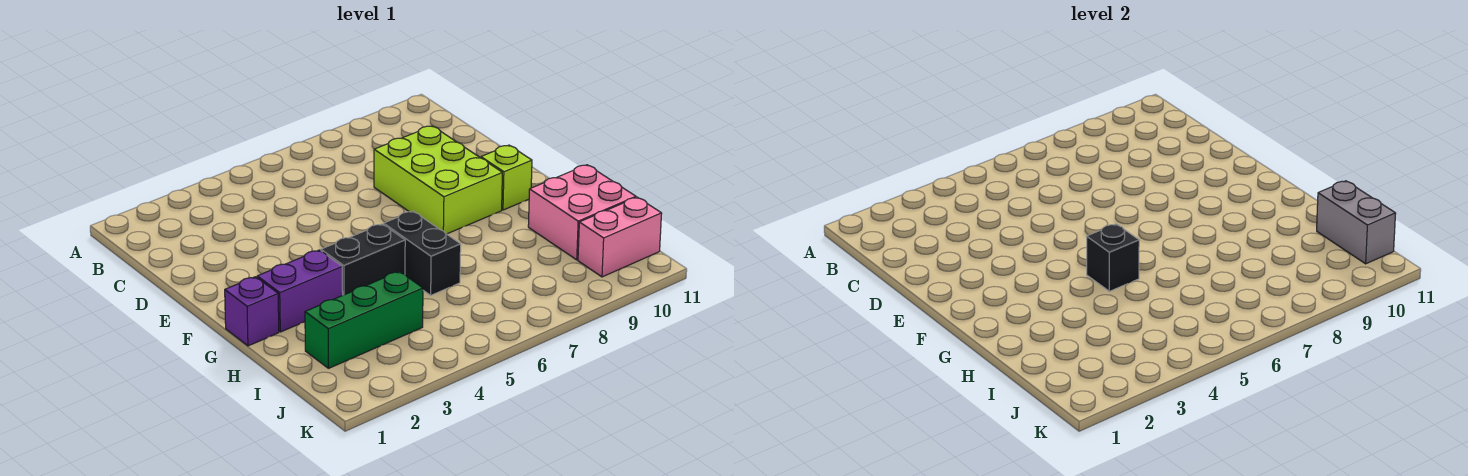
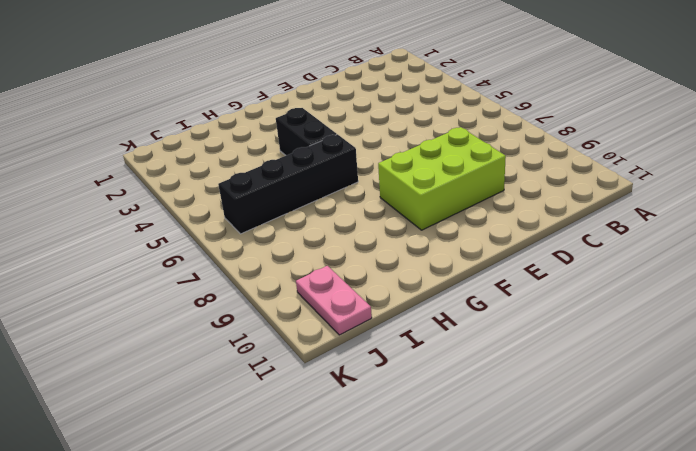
black brick G6:J6 level 1 -> black brick G6:H6 level 1
pink plate J10:J11 level 1 -> pink brick J10:J11 level 1
none -> lime brick F10 level 1
none -> purple brick G1 level 1

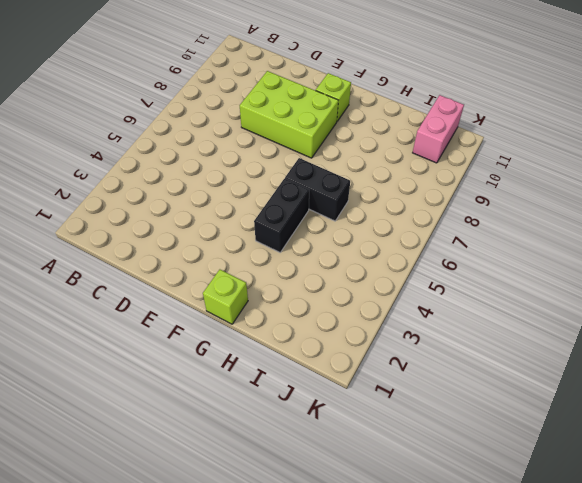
lime brick G1 level 1 -> purple brick G1 level 1
none -> purple brick G2:G3 level 1
none -> pink brick H10:I11 level 1

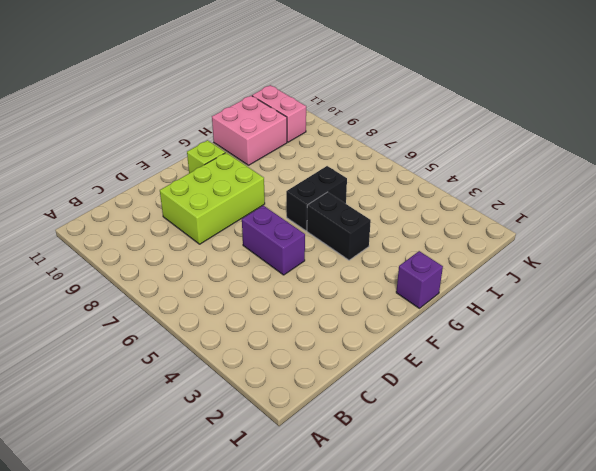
purple brick E5:E6 level 1 -> purple brick G2:G3 level 1
none -> green brick I2:I4 level 1
none -> black brick G5 level 2

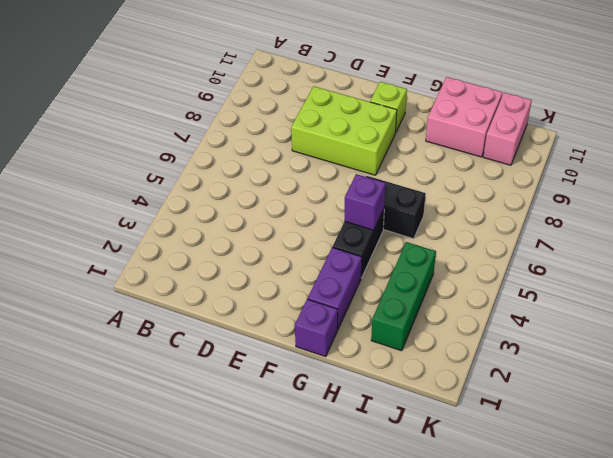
purple brick G5 level 2 -> black brick G5 level 2
none -> grey brick I11:J11 level 2

